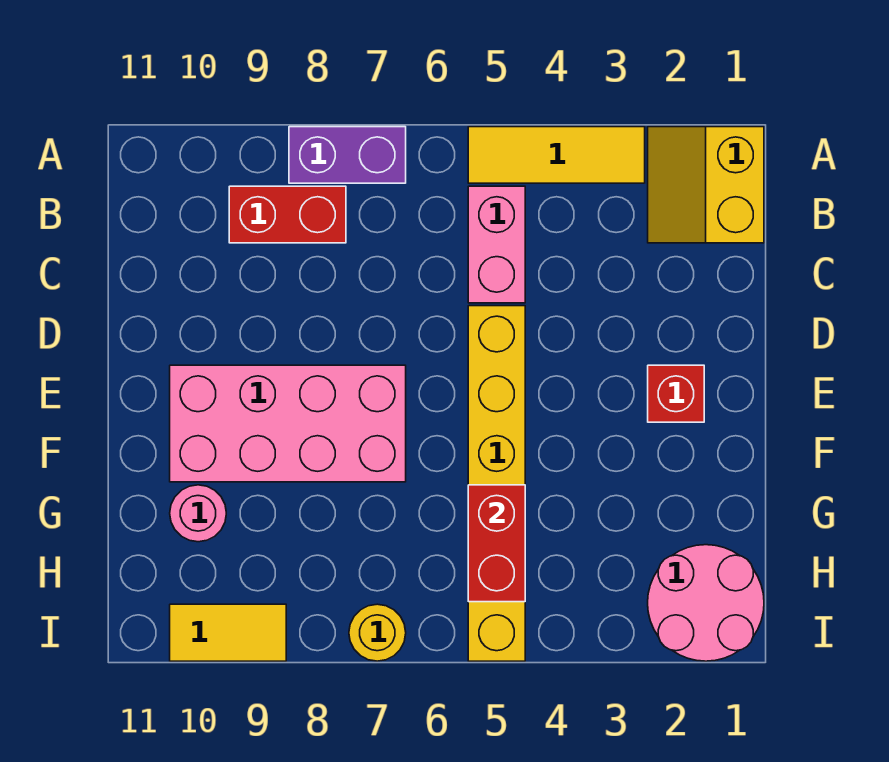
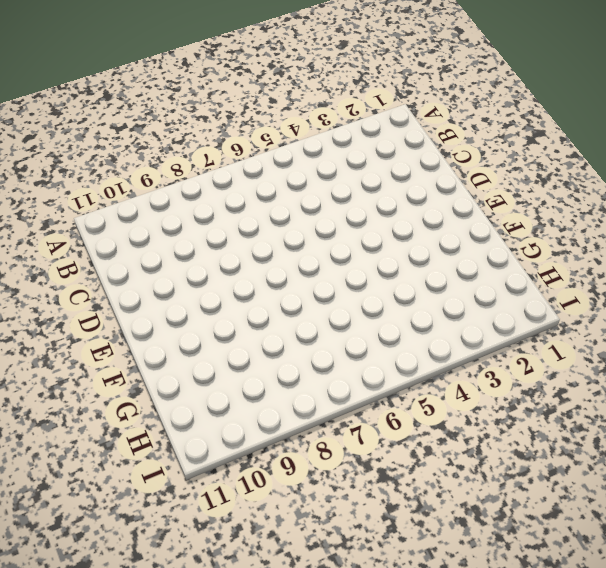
none -> yellow slope A1:B2 level 1 top 1
none -> yellow tile A3:A5 level 1
none -> purple brick A7:A8 level 1

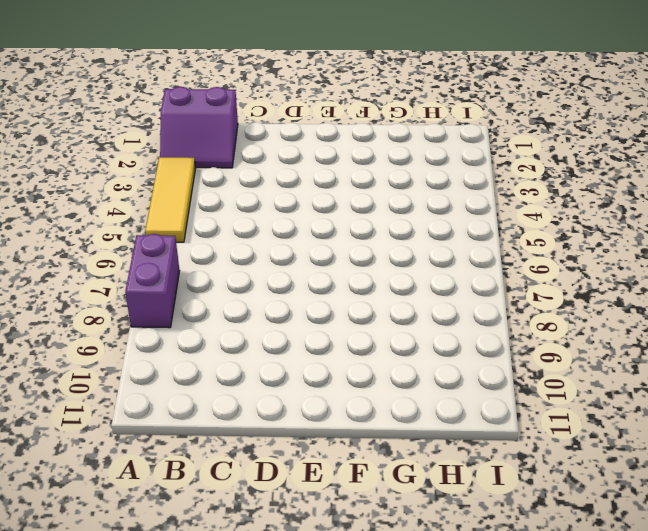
purple slope A1:B2 level 1 top 1 -> yellow slope A1:B2 level 1 top 1
none -> pink brick B5:C5 level 1
none -> red brick B8:B9 level 1
none -> yellow brick D5:I5 level 1

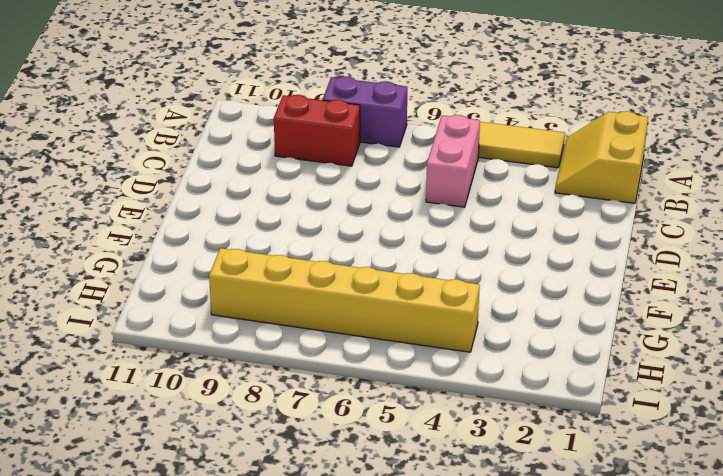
yellow brick H4:H9 level 1 -> yellow brick D5:I5 level 1
none -> red brick E2 level 1
none -> pink brick E7:F10 level 1
none -> pink round brick G10 level 1

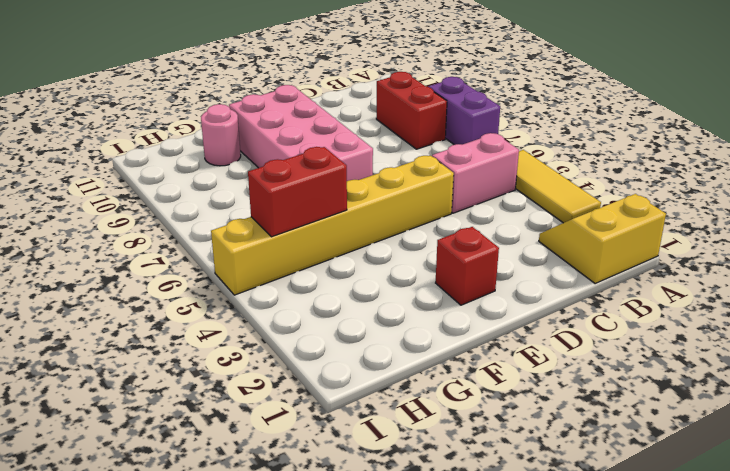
none -> pink round brick H1:I2 level 1
none -> yellow round brick I7 level 1
none -> yellow tile I9:I10 level 1

